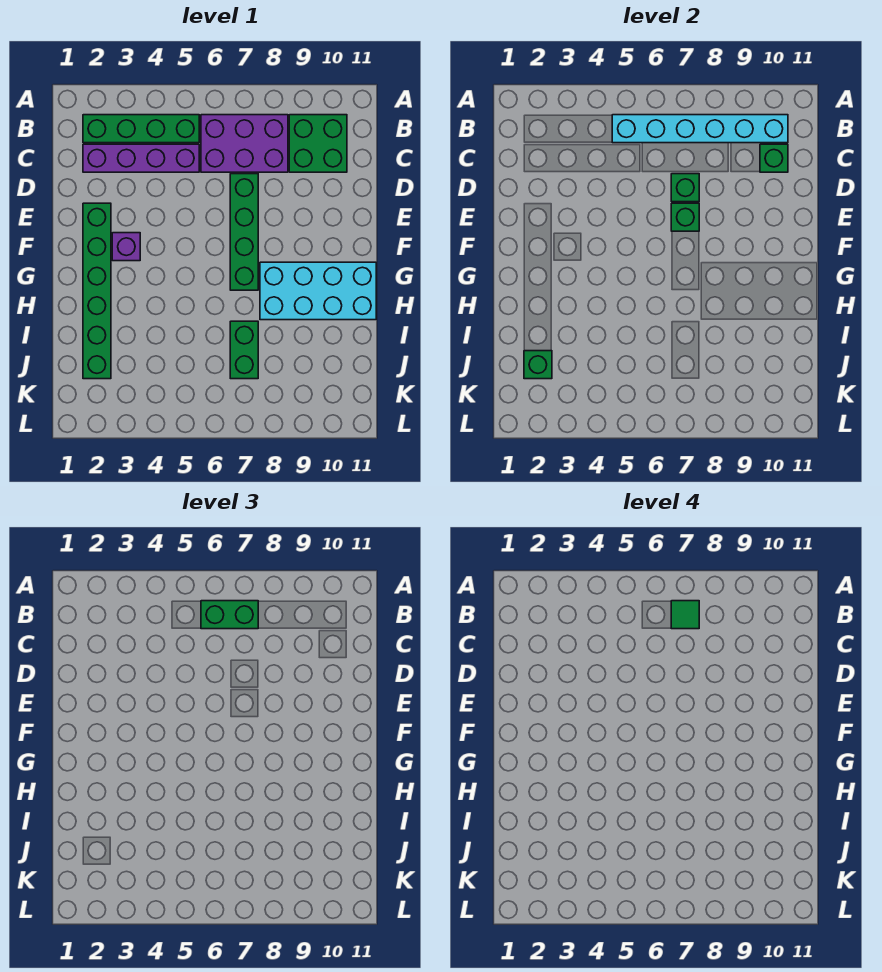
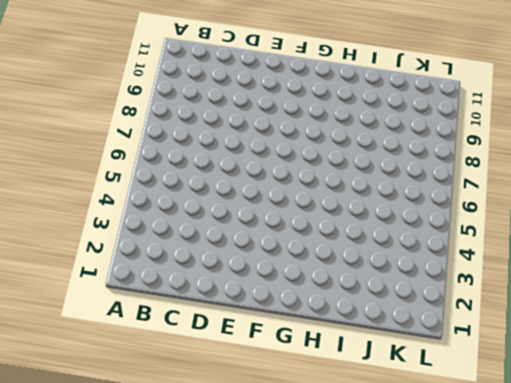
none -> green brick B2:B5 level 1
none -> purple brick B6:C8 level 1
none -> green brick B9:C10 level 1

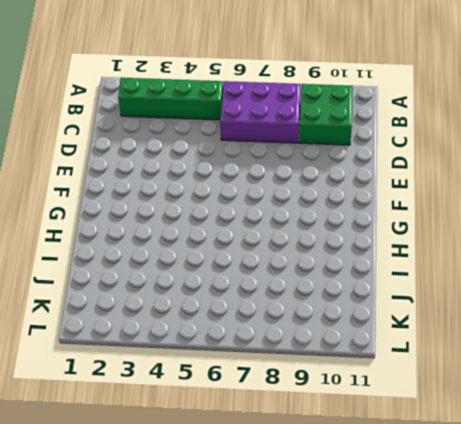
none -> purple brick C2:C5 level 1
none -> green brick D7:G7 level 1
none -> green brick E2:J2 level 1

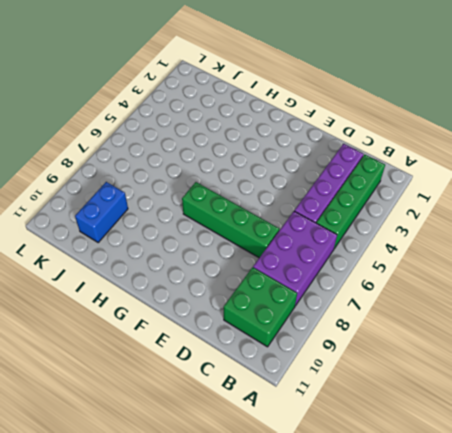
blue brick J9:J10 level 1 -> none
none -> green brick E2:J2 level 1
none -> purple brick F3 level 1
none -> cyan brick G8:H11 level 1

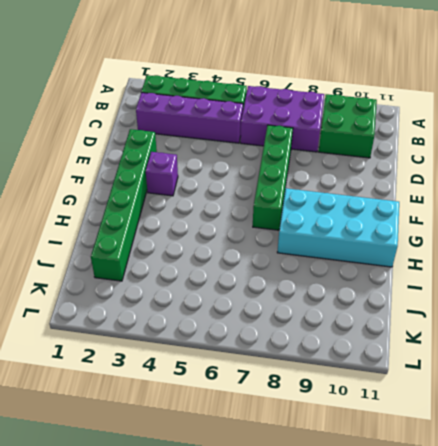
none -> green brick I7:J7 level 1
none -> cyan brick B5:B10 level 2
none -> green brick C10 level 2

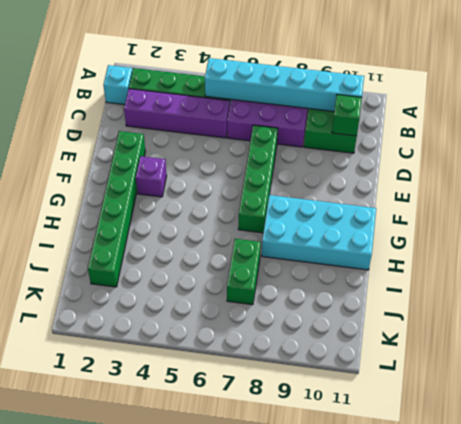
cyan brick B1 level 1 -> none
none -> green brick D7 level 2
none -> green brick E7 level 2
none -> green brick J2 level 2

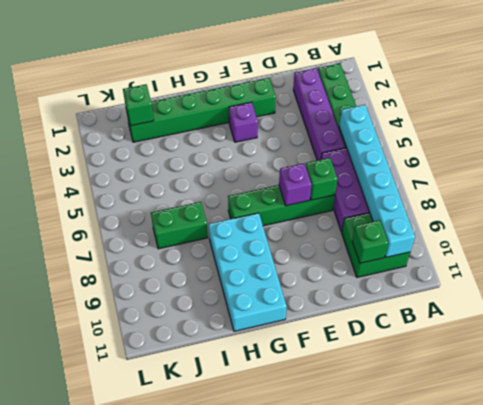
purple brick E7 level 2 -> green brick E7 level 2
none -> green brick B6:B7 level 3
none -> green tile B7 level 4

